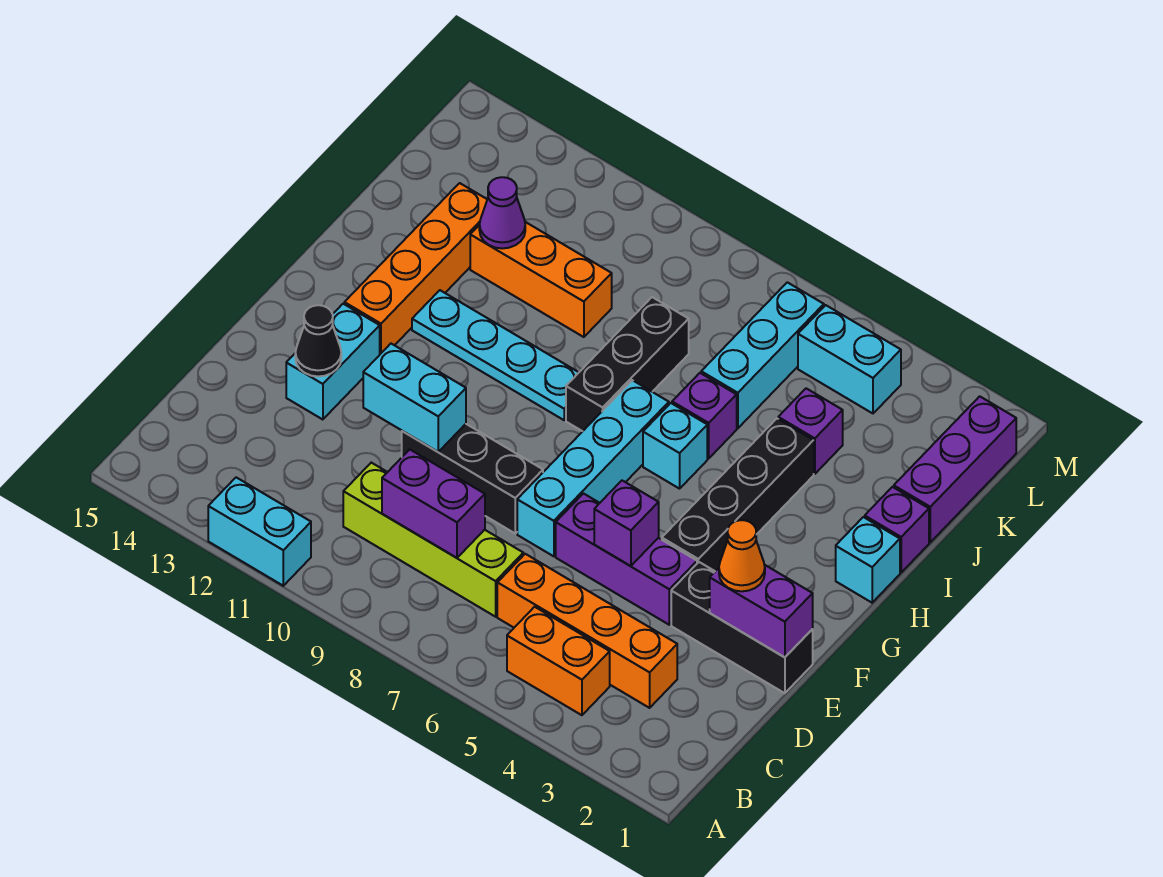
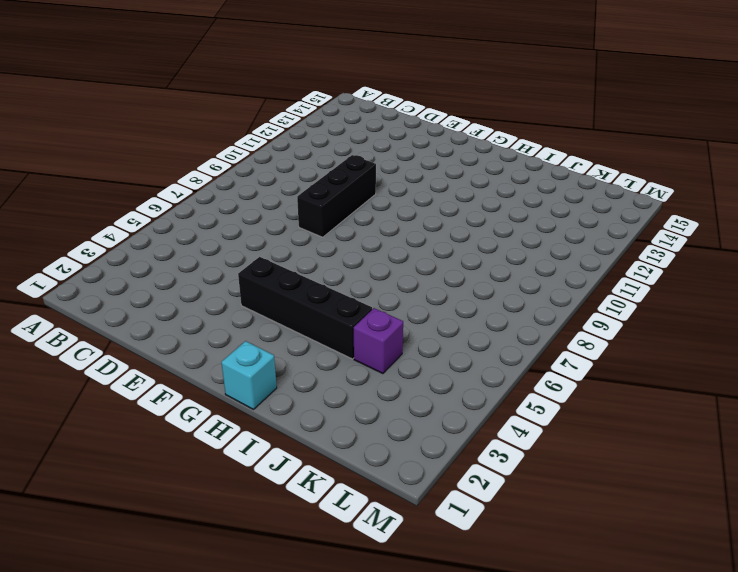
none -> cyan brick A11:A12 level 1
none -> orange brick B4:B5 level 1
none -> orange brick C3:C6 level 1

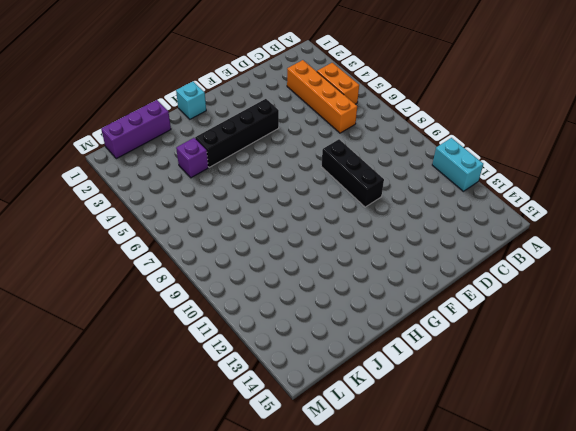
none -> lime brick C7:C10 level 1
none -> black brick E1:E3 level 1
none -> purple brick E4:E6 level 1

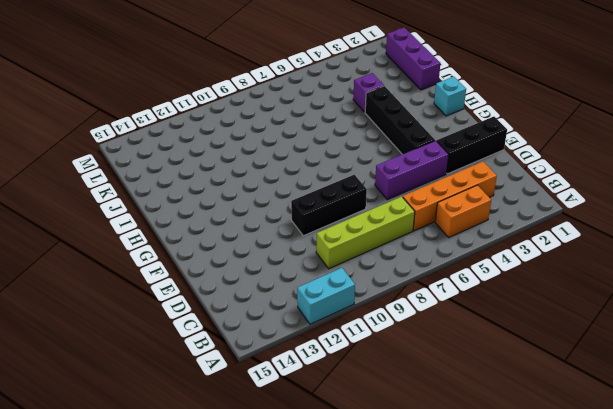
none -> cyan brick E7:H7 level 1
none -> cyan brick E13:F13 level 1
none -> orange brick G13:J13 level 1

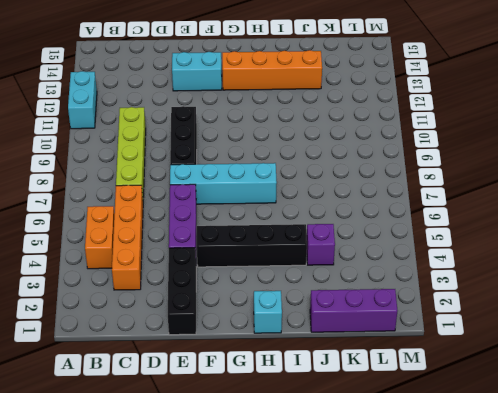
none -> cyan brick H6 level 1
none -> black brick H8:J8 level 1
none -> cyan plate H9:H12 level 1

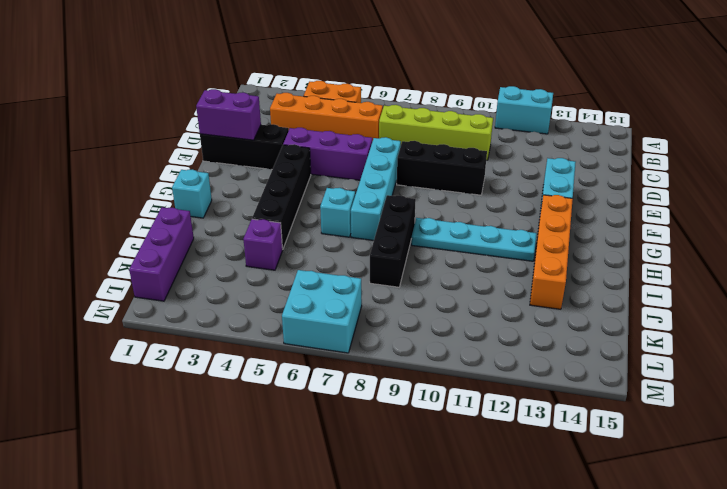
cyan brick L6:M7 level 1 -> cyan brick J6:L6 level 1
none -> purple brick I1 level 1
none -> purple brick I6 level 1
none -> orange brick J10:J12 level 1

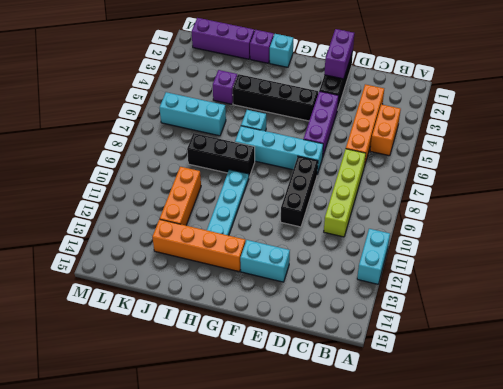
none -> purple brick I6 level 1
none -> cyan brick L4:L5 level 1
none -> purple brick C8:C9 level 2

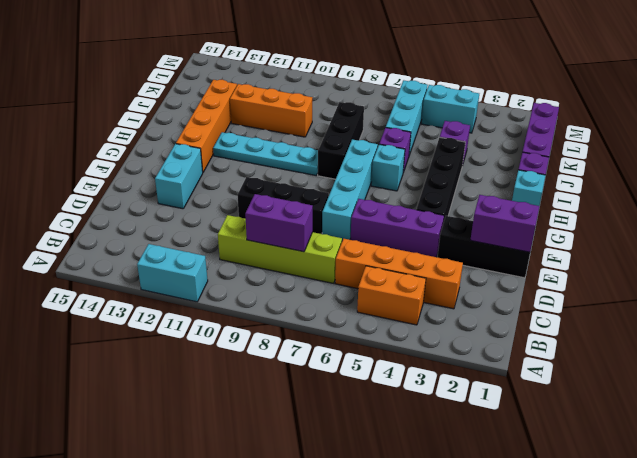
none -> purple brick E5 level 2
none -> cyan brick E10:E11 level 2
none -> black cone E13 level 2

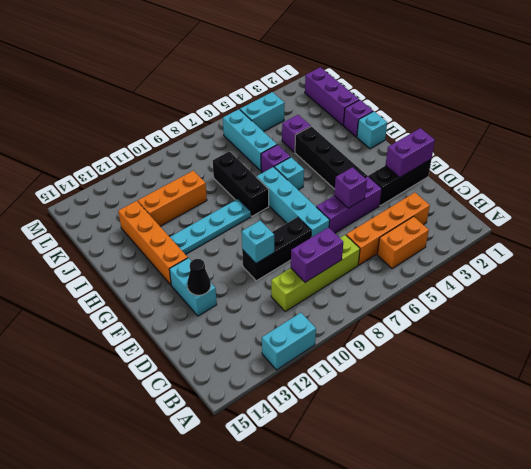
cyan brick E10 level 2 -> cyan brick E10:E11 level 2
none -> purple cone J12 level 2
none -> orange cone E2 level 3

